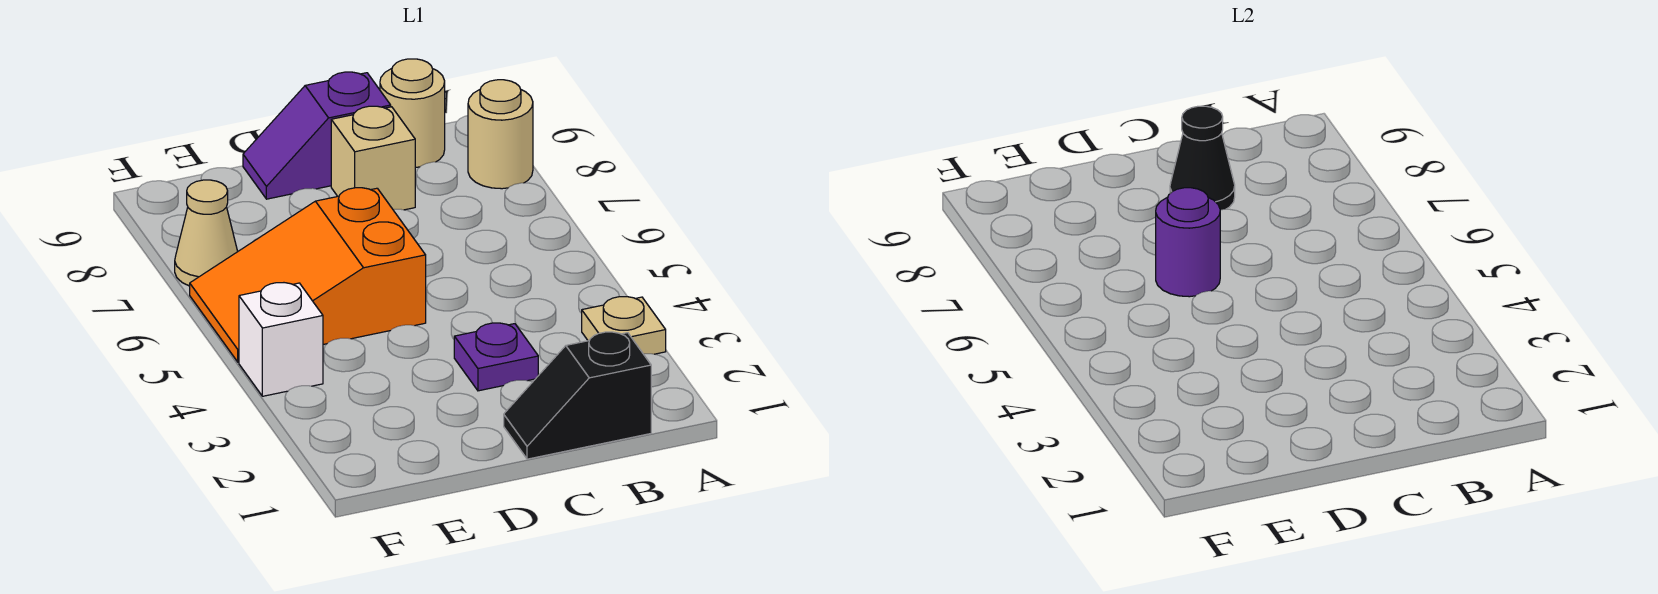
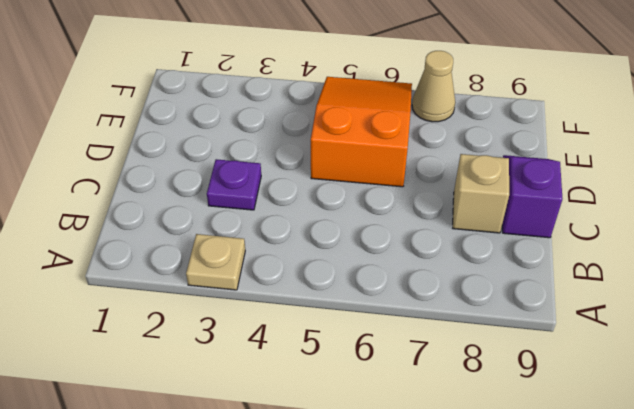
none -> tan round brick A8 level 1
none -> black slope B1:C1 level 1 top B
none -> tan round brick B9 level 1

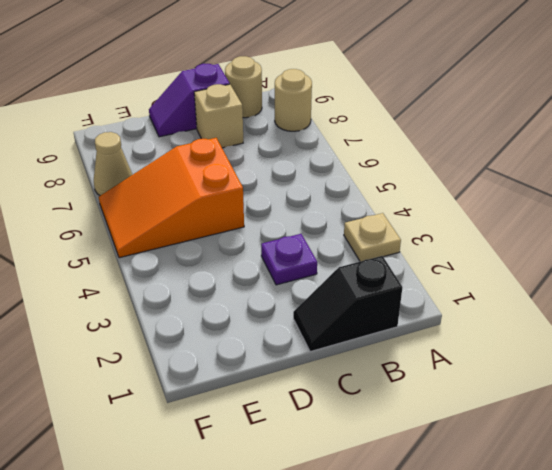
none -> white brick F4 level 1
none -> black cone C8 level 2
none -> purple round brick D6 level 2

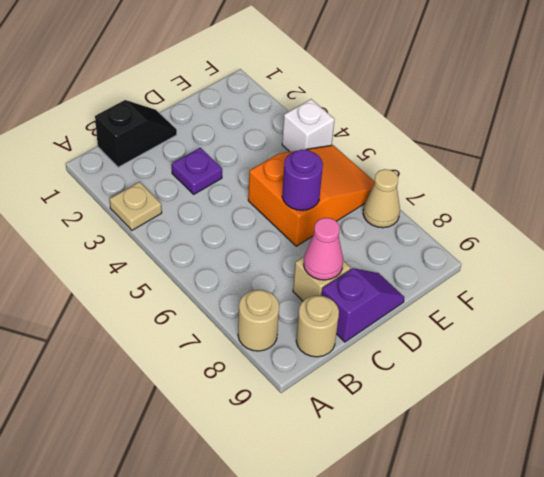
pink cone C8 level 2 -> black cone C8 level 2

